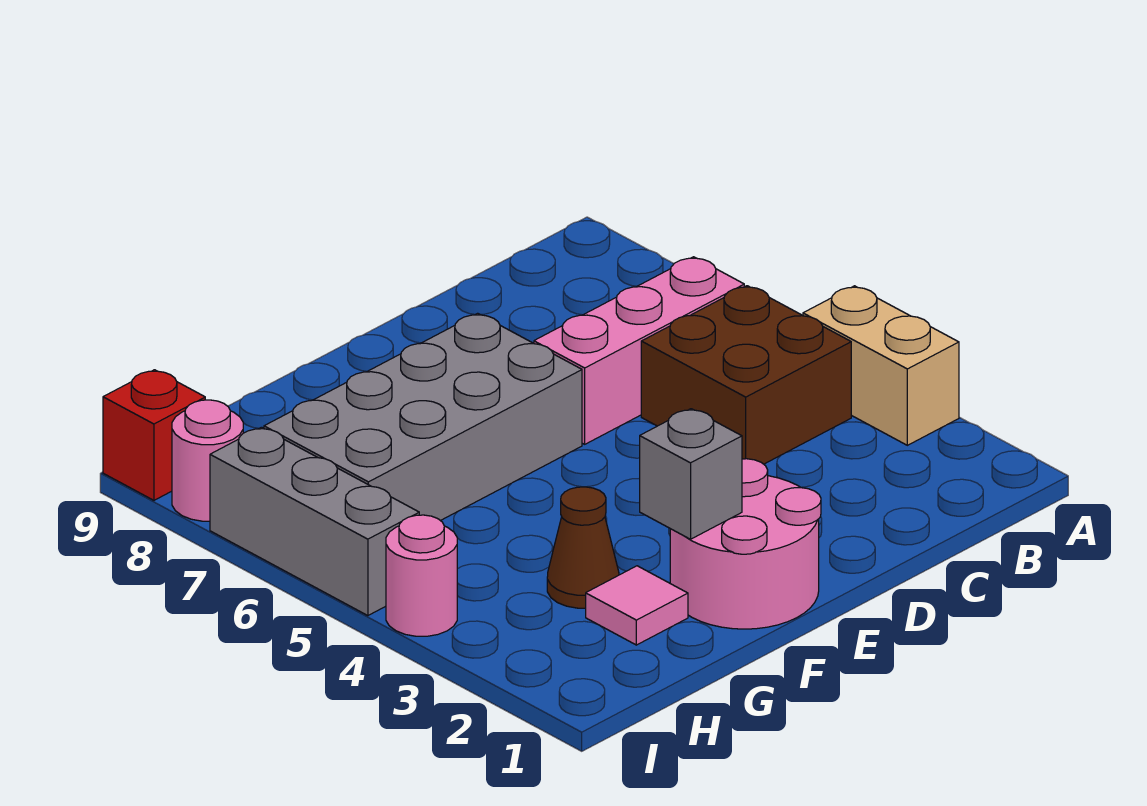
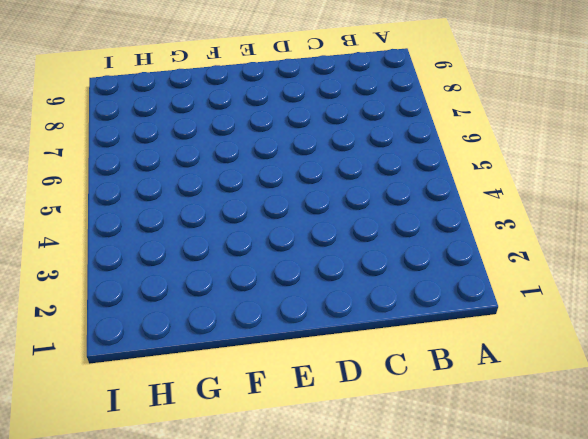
none -> tan brick A3:A4 level 1
none -> brown brick B4:C5 level 1
none -> pink brick B6:D6 level 1

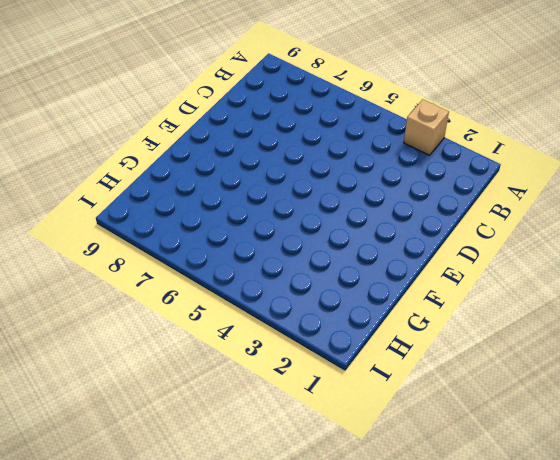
tan brick A3 level 1 -> tan brick A3:A4 level 1
none -> brown brick B4:C5 level 1
none -> pink brick B6:D6 level 1
none -> pink round brick E1:F2 level 1

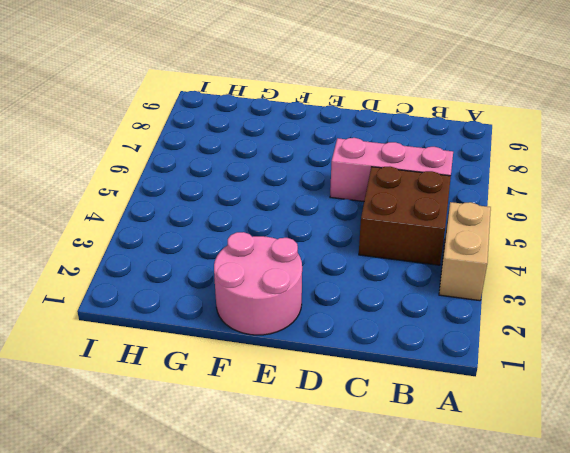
none -> grey brick E6:H7 level 1
none -> pink tile G2 level 1
none -> brown cone G3 level 1

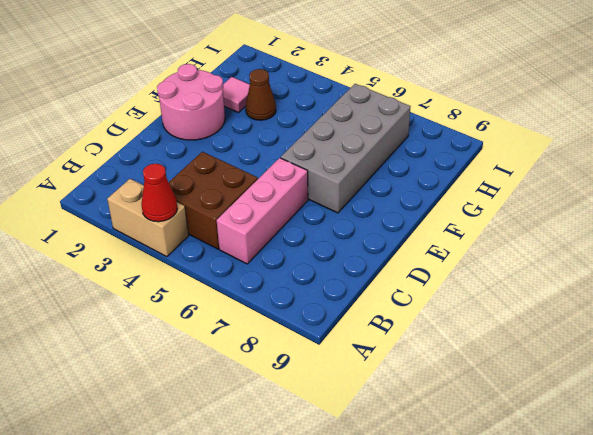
red cone A4 level 2 -> none
none -> pink round brick I4 level 1
none -> grey brick I5:I7 level 1
none -> pink round brick I8 level 1

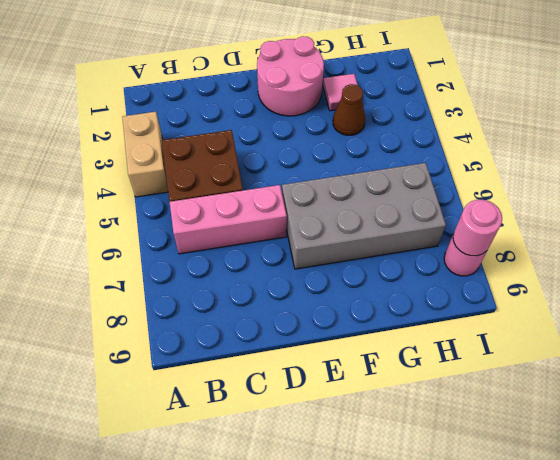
pink round brick I8 level 2 -> pink round brick I4 level 1
none -> grey brick I5:I7 level 1
none -> red brick I9 level 1
none -> grey brick F2 level 2

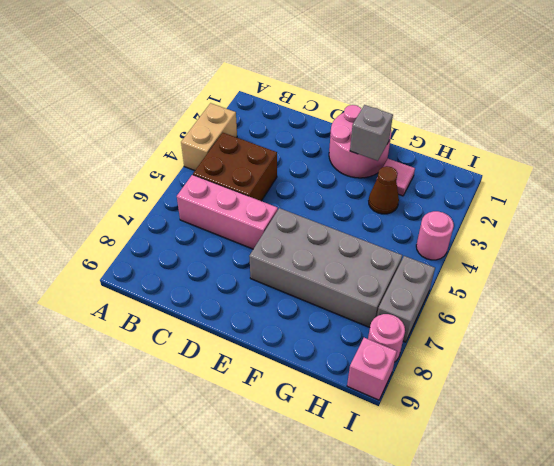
grey brick I6:I7 level 1 -> grey brick I5:I7 level 1
pink brick I9 level 1 -> red brick I9 level 1

